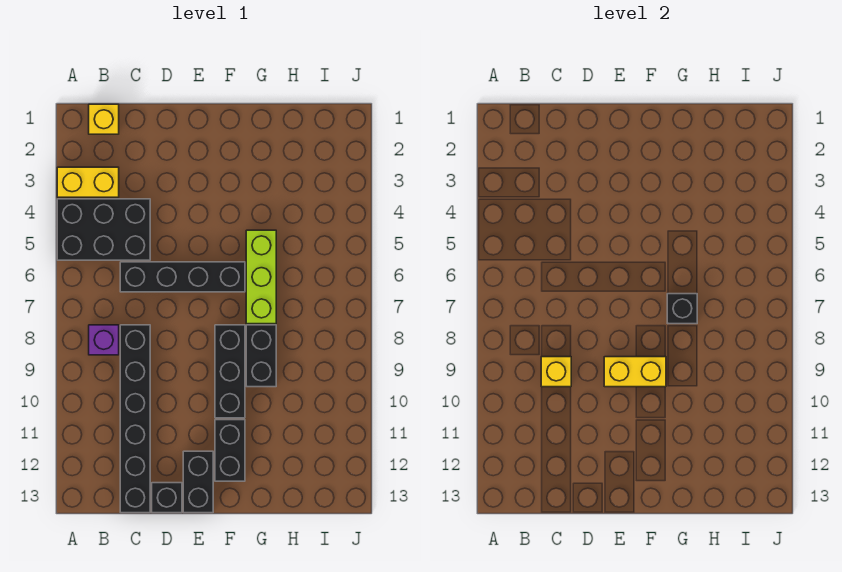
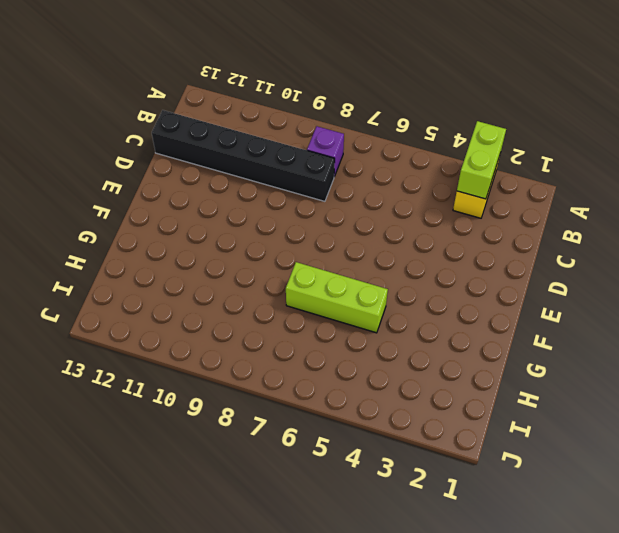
lime brick A3:B3 level 2 -> none
none -> black brick A4:C5 level 1
none -> yellow brick B1 level 1
none -> black brick C6:F6 level 1

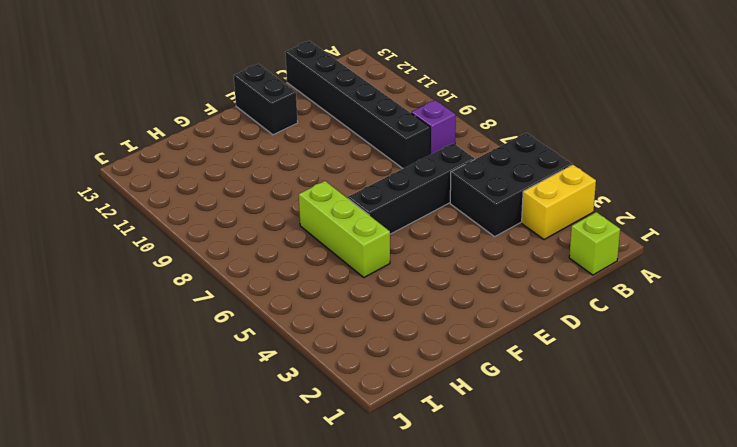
lime brick B1 level 1 -> yellow brick B1 level 1
none -> black brick D13 level 1
none -> black brick F8:F10 level 1
none -> black brick F11:F12 level 1

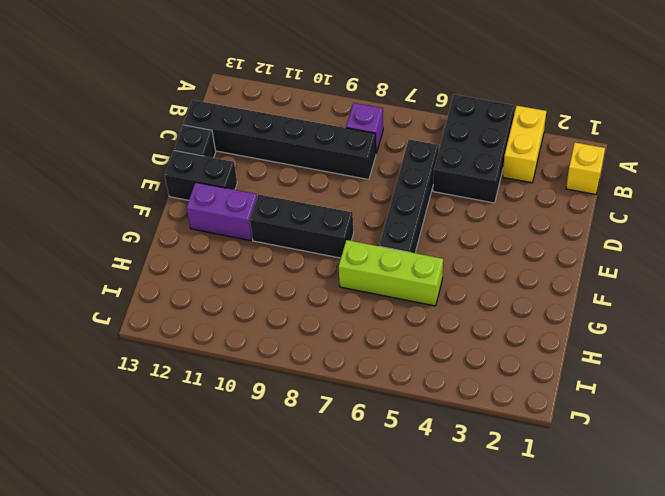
purple brick F11:F12 level 1 -> black brick F11:F12 level 1
none -> black brick G8:G9 level 1
none -> yellow brick C9 level 2
none -> yellow brick E9:F9 level 2

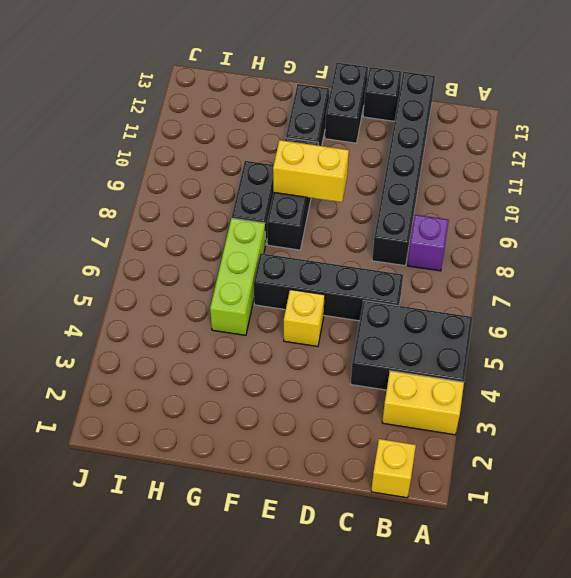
yellow brick E5 level 1 -> yellow brick C9 level 2
none -> black brick G7 level 2

